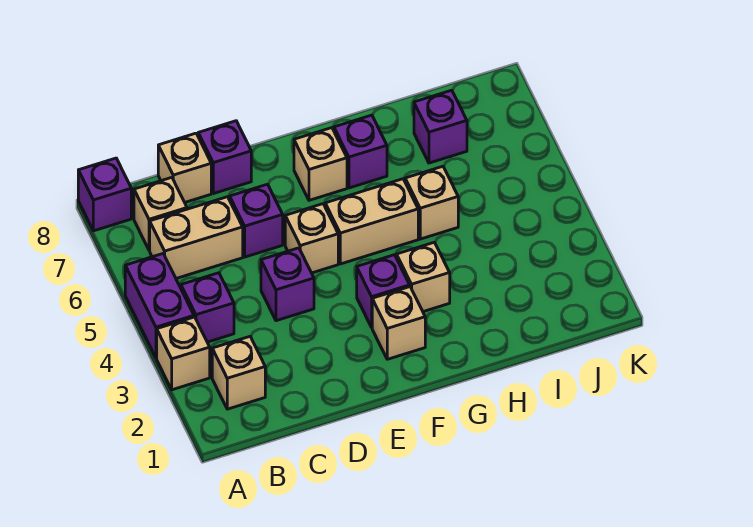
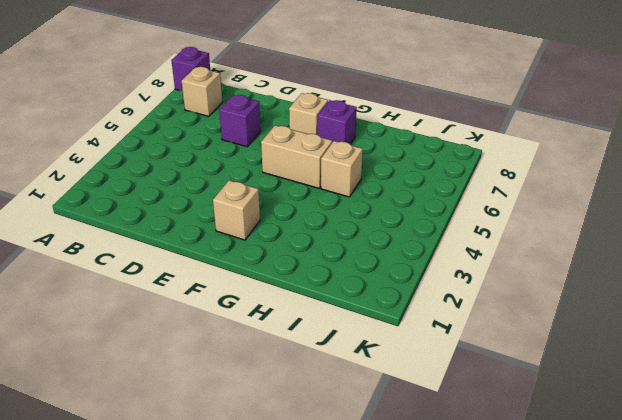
none -> tan brick A3 level 1
none -> purple brick A4:A5 level 1
none -> tan brick B2 level 1

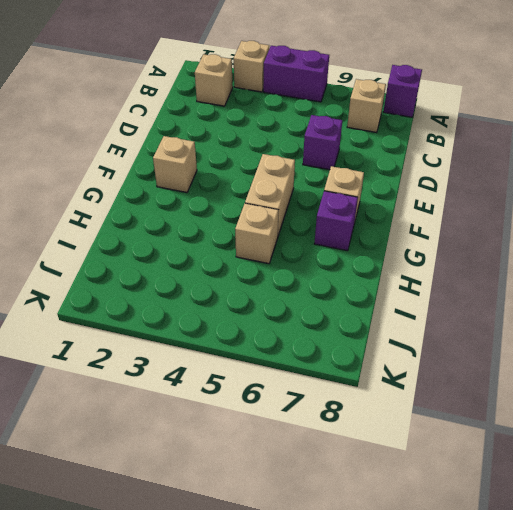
none -> purple brick B4 level 1
none -> tan brick B6:C6 level 1
none -> tan brick C8 level 1

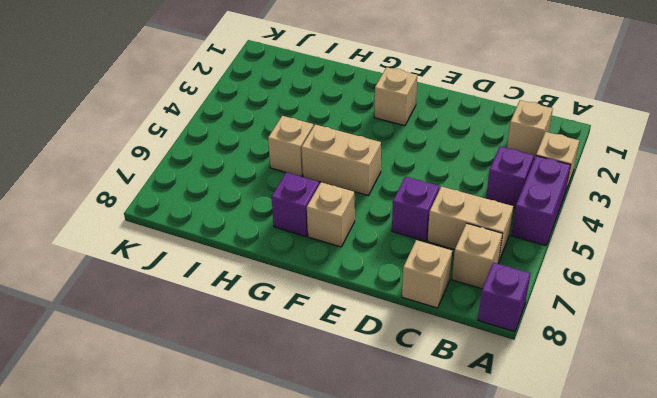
none -> purple brick D4 level 1
none -> purple brick D8 level 1
none -> tan brick E5 level 1

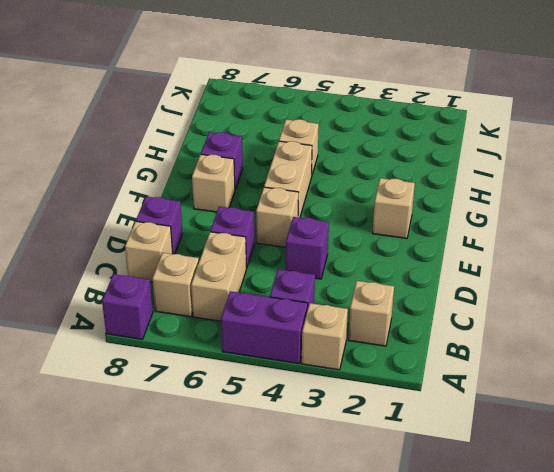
none -> purple brick F3 level 1
none -> tan brick G3 level 1
none -> purple brick I7 level 1

